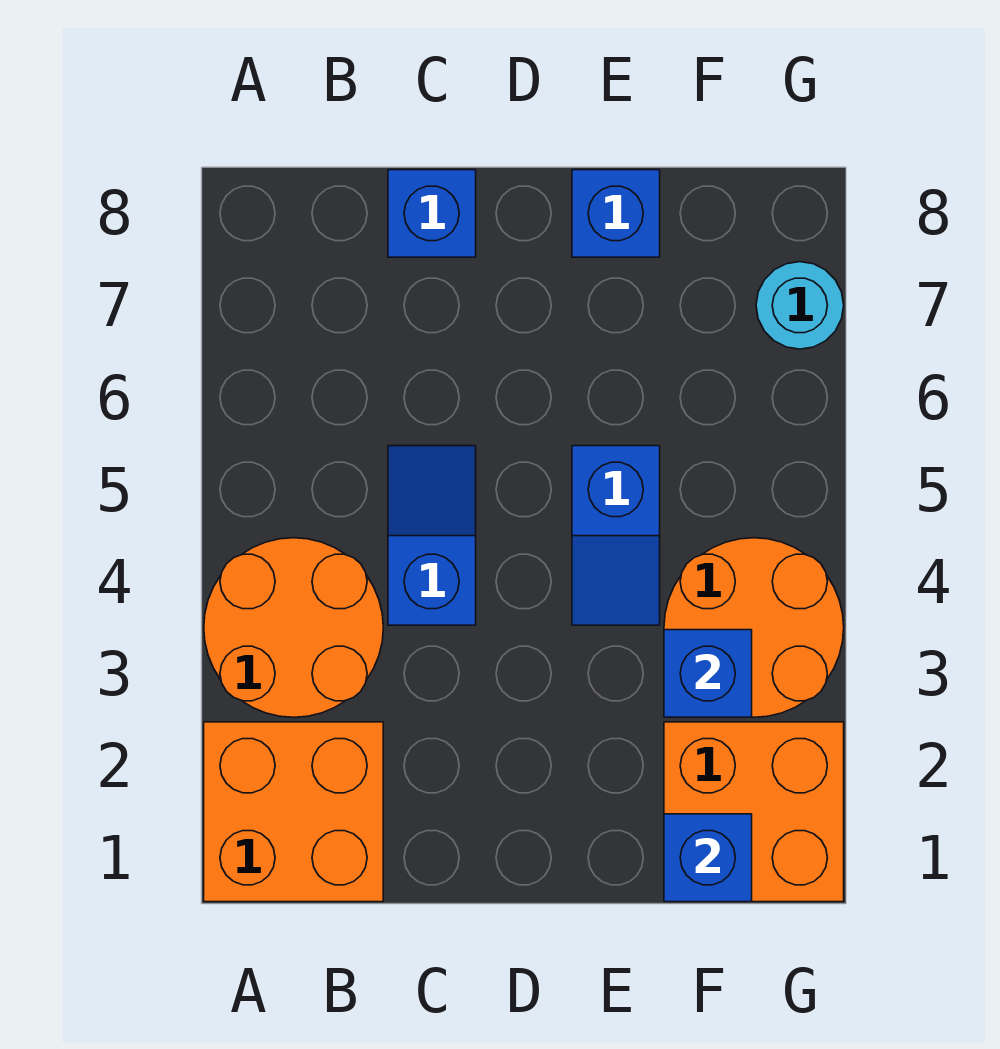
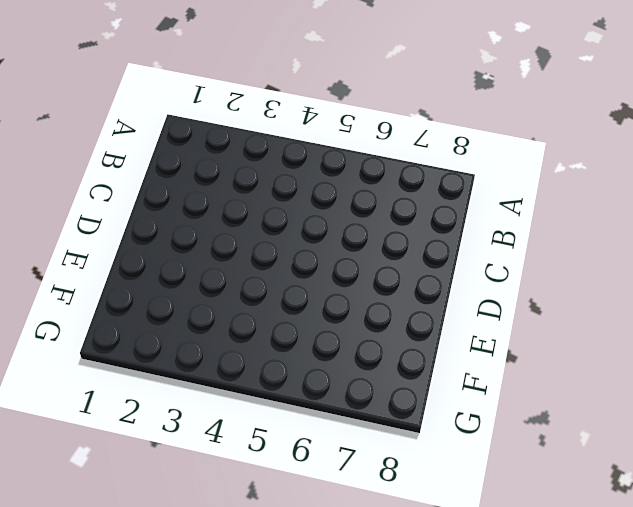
none -> orange brick A1:B2 level 1
none -> orange round brick A3:B4 level 1

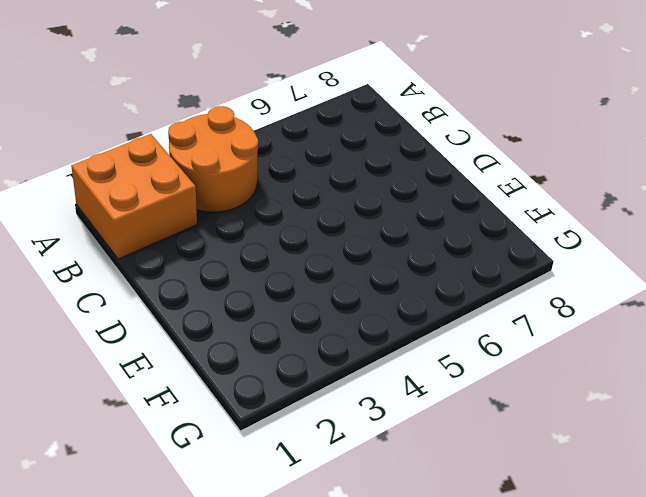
none -> blue slope C4:C5 level 1 top 4
none -> blue brick C8 level 1

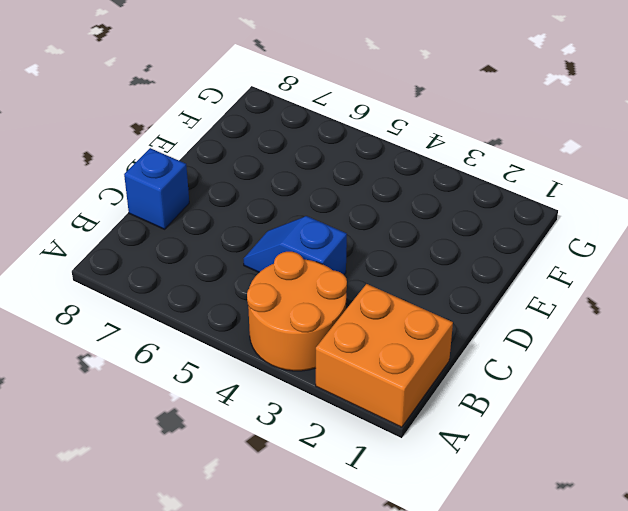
none -> blue slope E4:E5 level 1 top 5
none -> blue brick E8 level 1

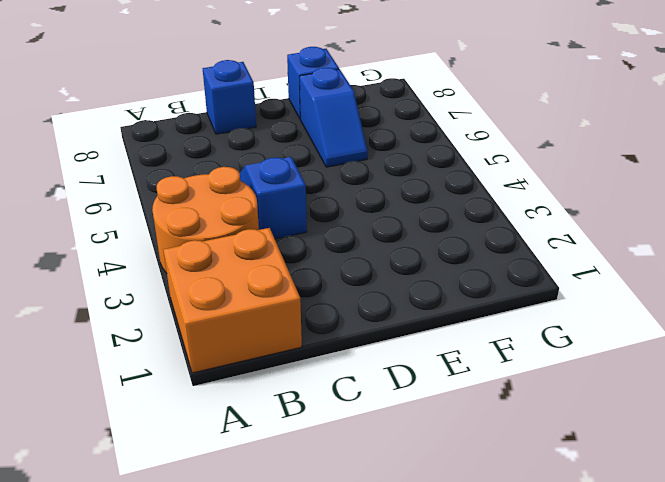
blue slope E6:E7 level 1 top 7 -> blue slope E4:E5 level 1 top 5
none -> orange brick F1:G2 level 1
none -> orange round brick F3:G4 level 1

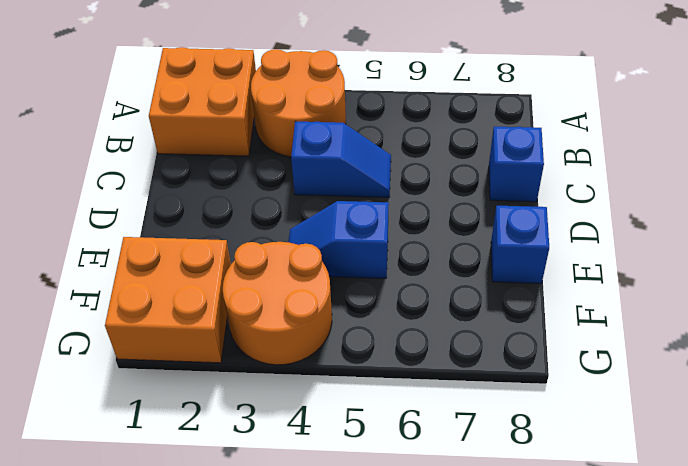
none -> cyan round brick G7 level 1
none -> blue brick F1 level 2

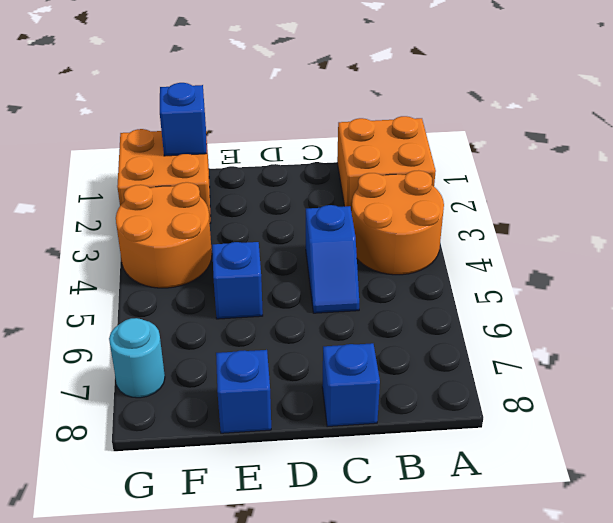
none -> blue brick F3 level 2

